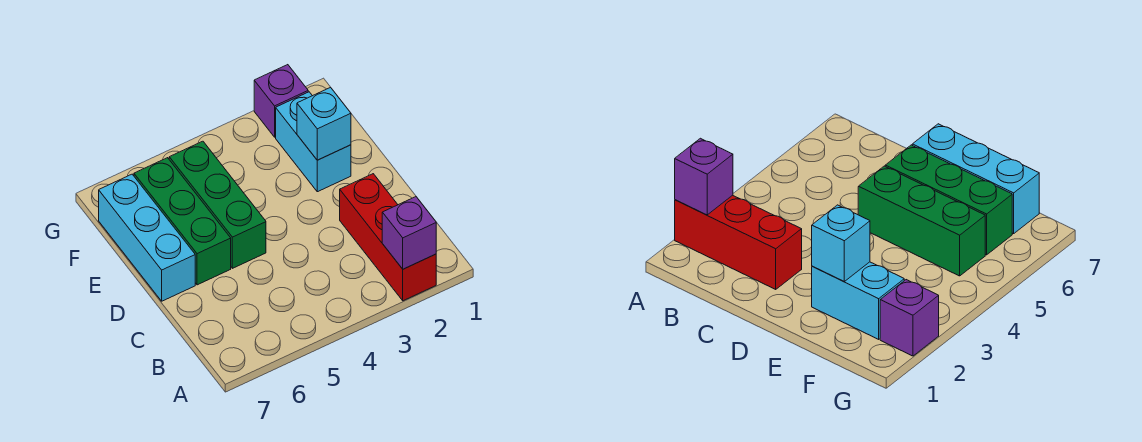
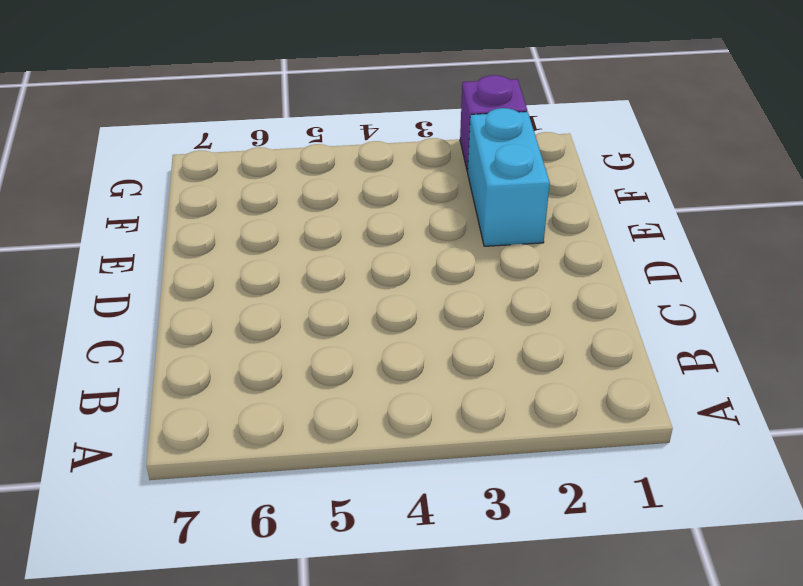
none -> red brick A2:C2 level 1
none -> green brick D5:F5 level 1

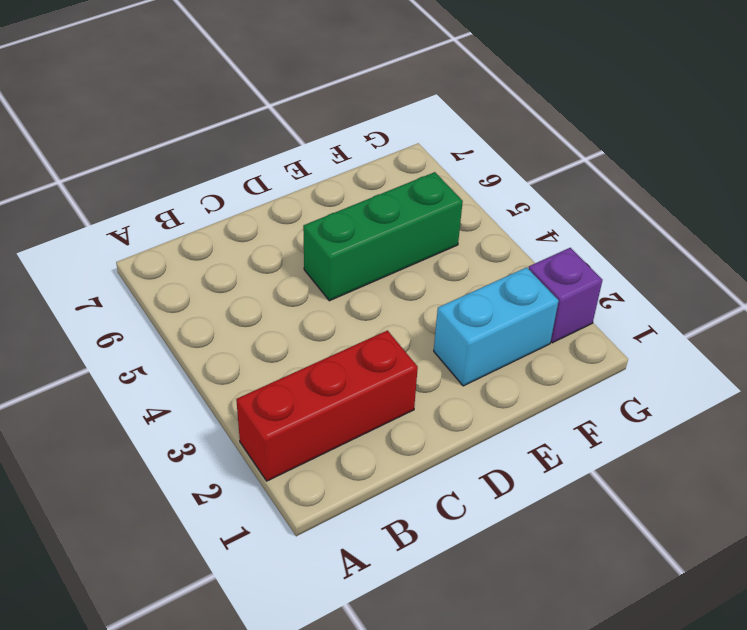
none -> green brick D6:F6 level 1
none -> cyan brick D7:F7 level 1

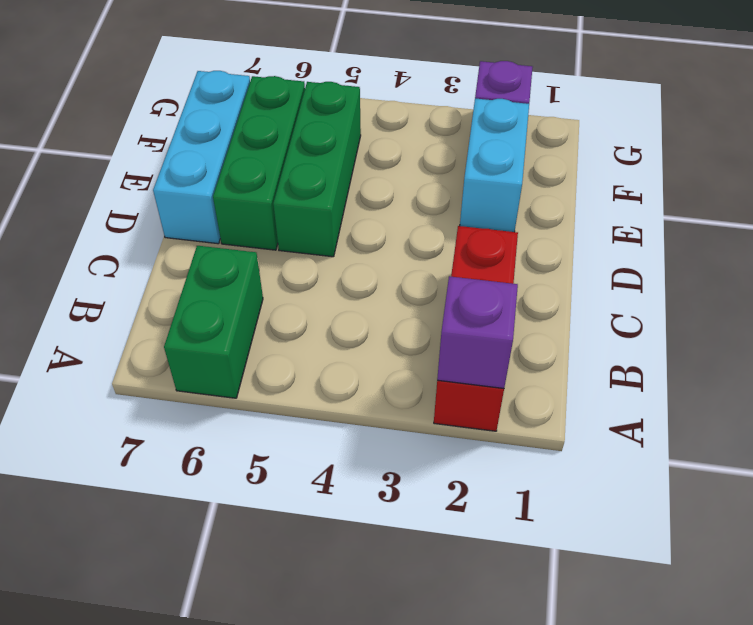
green brick A6:B6 level 1 -> none
none -> cyan brick E2 level 2

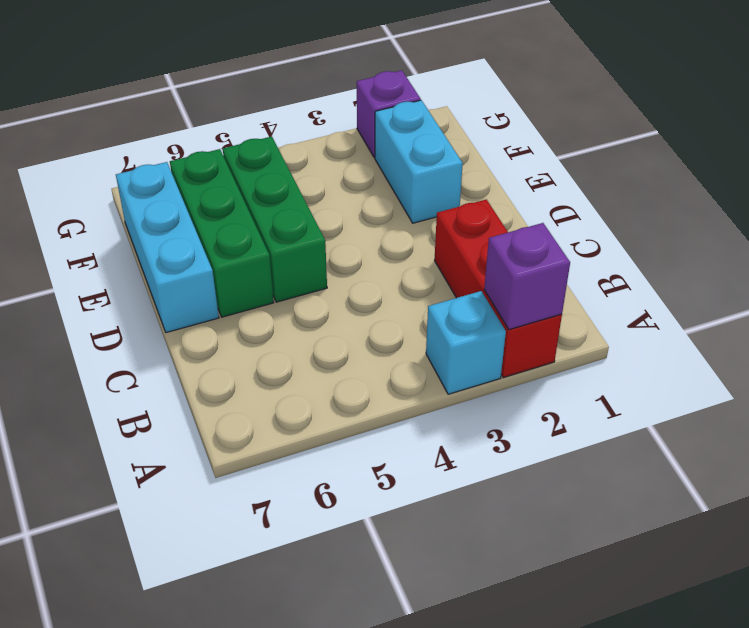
cyan brick A3 level 1 -> cyan brick E2 level 2

